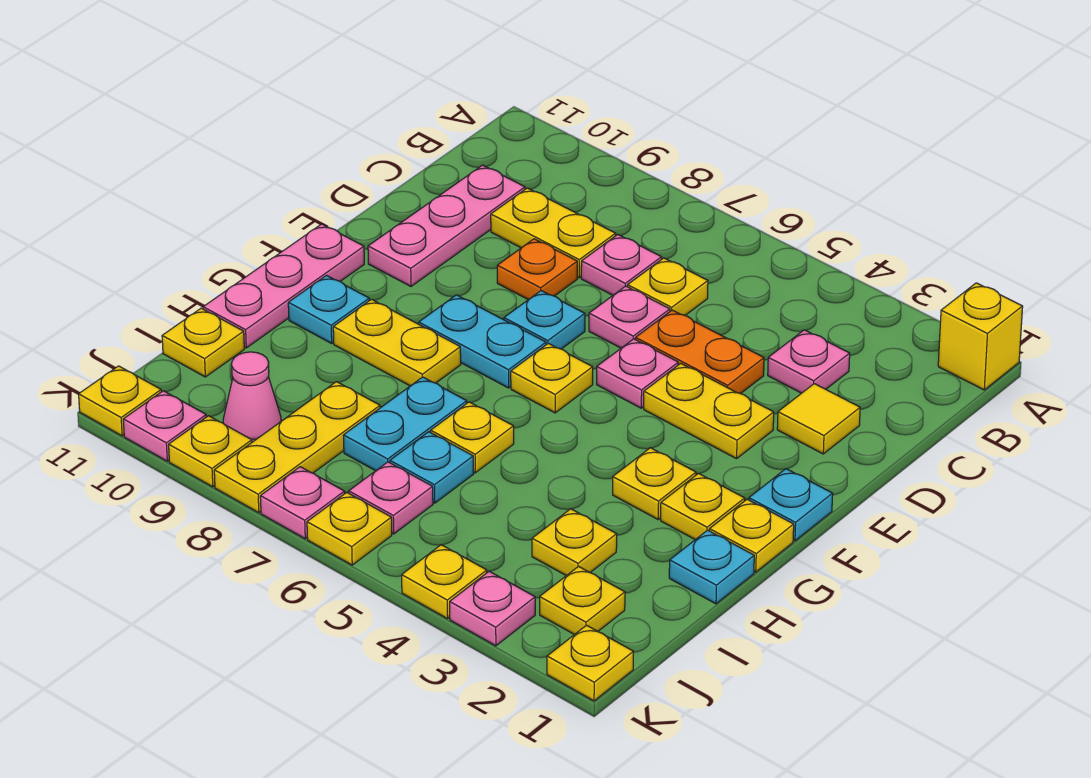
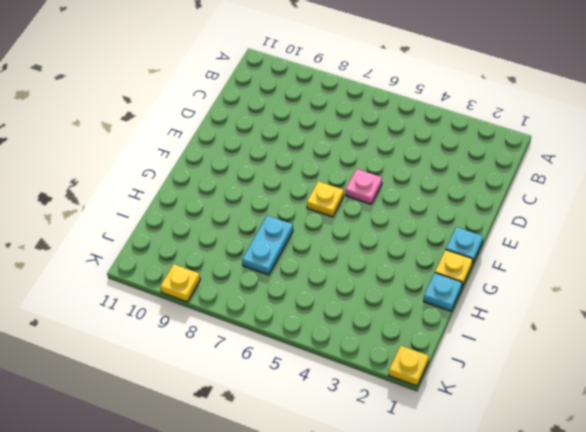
none -> yellow brick A1 level 1
none -> pink plate C3 level 1
none -> yellow plate C6 level 1
none -> pink plate C7 level 1

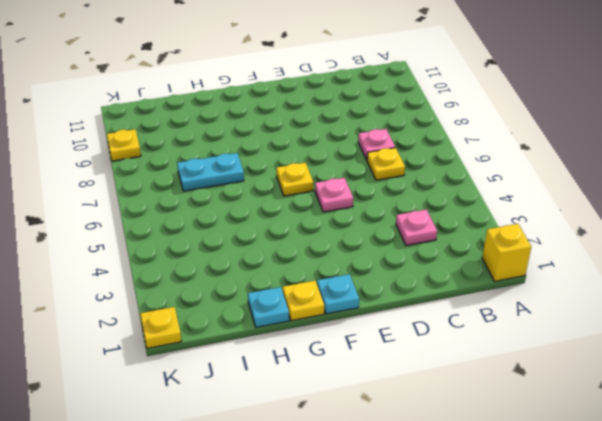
none -> yellow plate C8:C9 level 1
none -> pink plate C10:E10 level 1
none -> yellow tile D2 level 1
none -> orange plate D4:D5 level 1

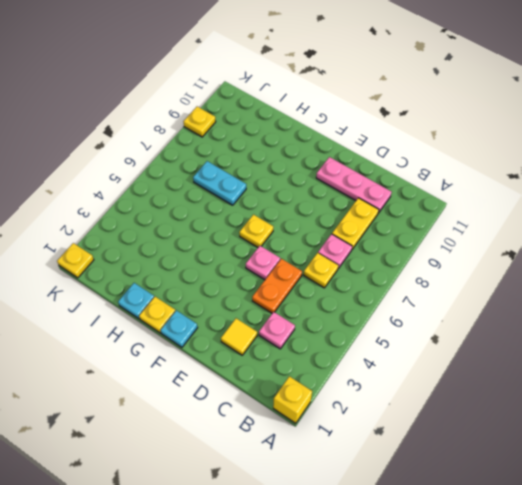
none -> pink plate D6 level 1
none -> orange plate D8 level 1
none -> yellow plate E3:E4 level 1
none -> cyan plate E7 level 1

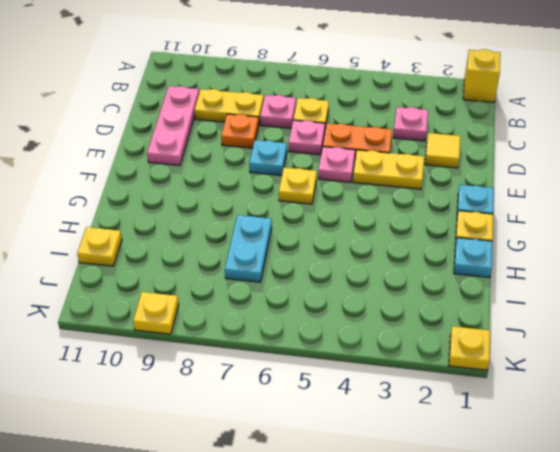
none -> cyan plate F7:F8 level 1
none -> pink plate F11:H11 level 1
none -> yellow plate G2 level 1
none -> yellow plate G3 level 1

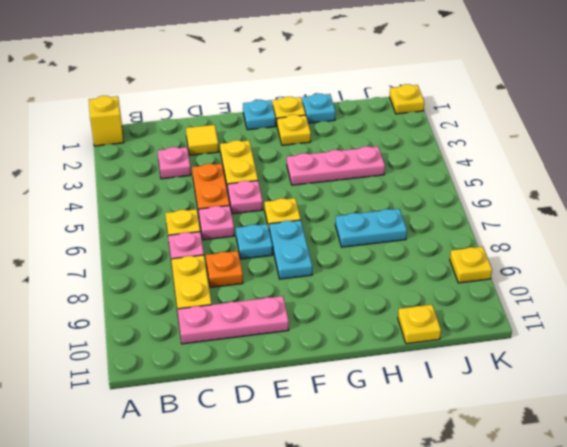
pink plate G4:I4 level 1 -> pink plate F11:H11 level 1
none -> yellow plate G3 level 1
none -> yellow plate G8:G9 level 1
none -> cyan plate G10 level 1
none -> yellow plate H6 level 1

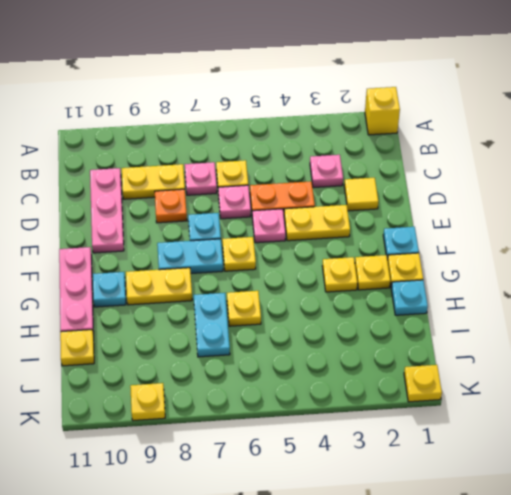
none -> yellow plate I3 level 1
none -> cyan plate I6 level 1
none -> yellow plate I8:K8 level 1
none -> yellow plate J2 level 1

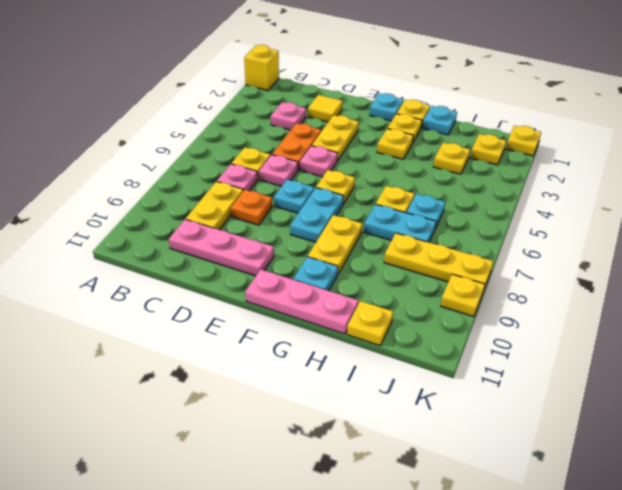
none -> pink plate J6 level 1
none -> pink cone J9 level 1
none -> pink plate K3 level 1
none -> yellow plate K4 level 1

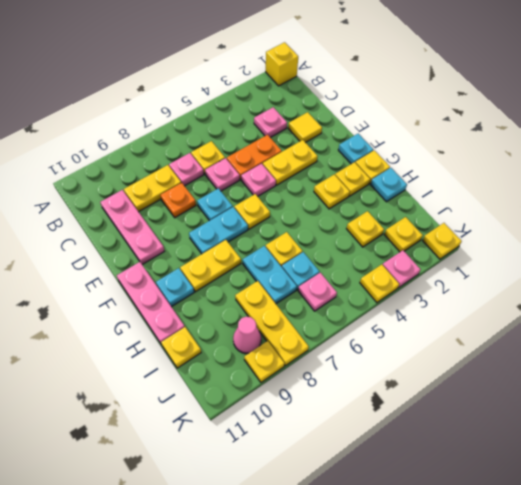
none -> yellow plate K6 level 1
none -> pink plate K7 level 1
none -> pink plate K10 level 1
none -> yellow plate K11 level 1

